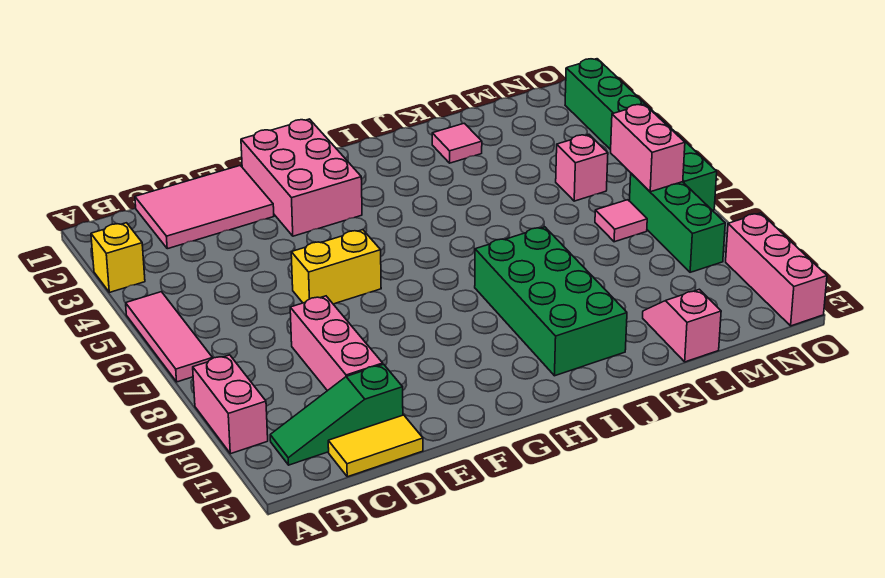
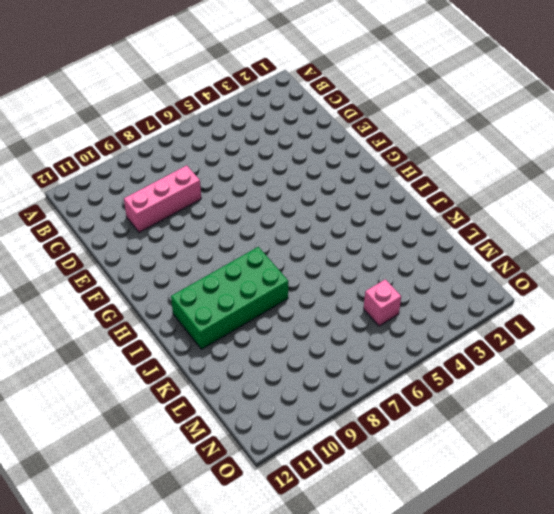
none -> yellow brick A3 level 1
none -> pink tile A5:A7 level 1
none -> pink brick A9:A10 level 1

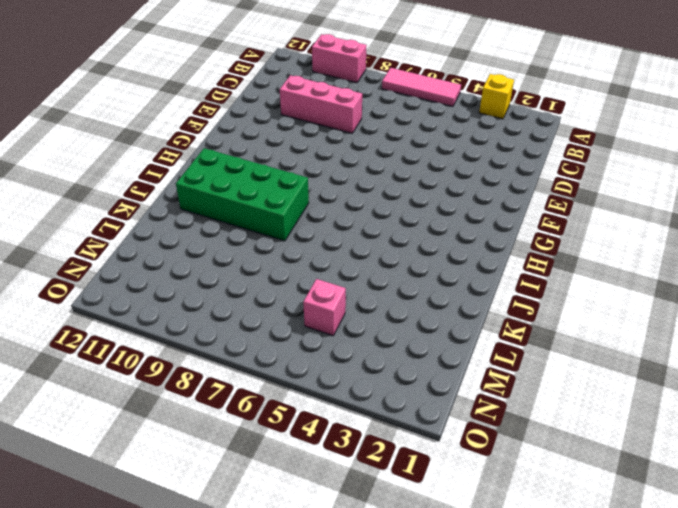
none -> green slope B11:D11 level 1 top D
none -> pink tile C1:E2 level 1
none -> yellow tile C12:D12 level 1

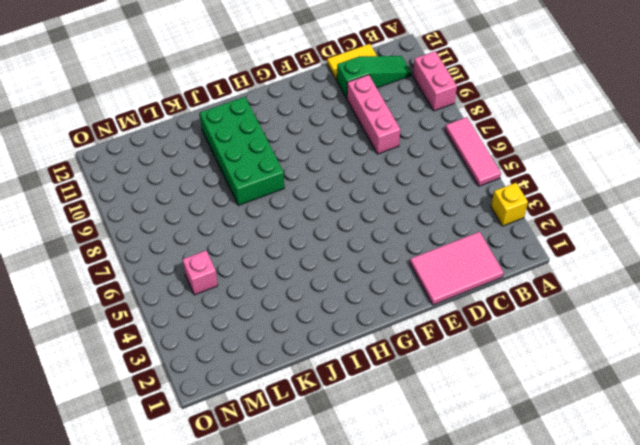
none -> yellow brick E6:F6 level 1
none -> pink brick F1:G3 level 1
none -> pink tile K2 level 1

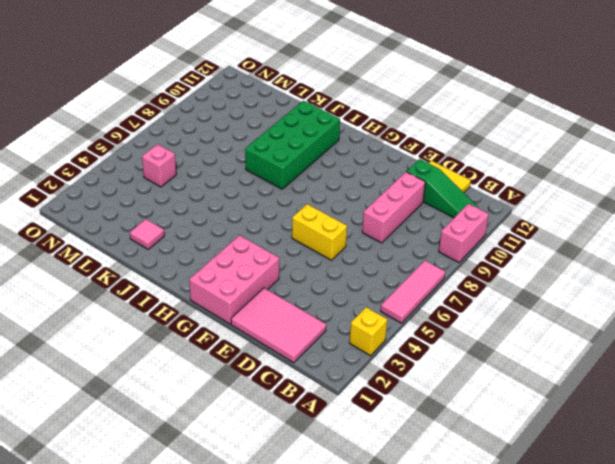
none -> pink slope L11:L12 level 1 top 12
none -> pink tile M7 level 1
none -> green brick N7:N9 level 1

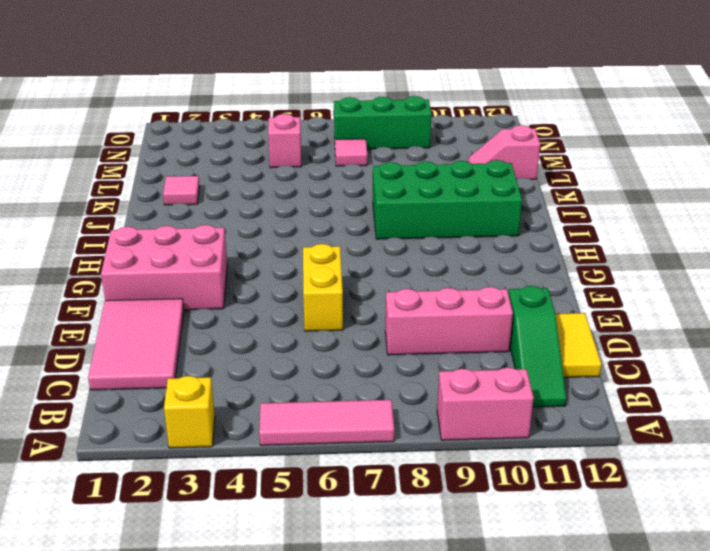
none -> green brick O2:O7 level 1
none -> pink brick O10:O12 level 1
none -> pink brick N6:N7 level 2

